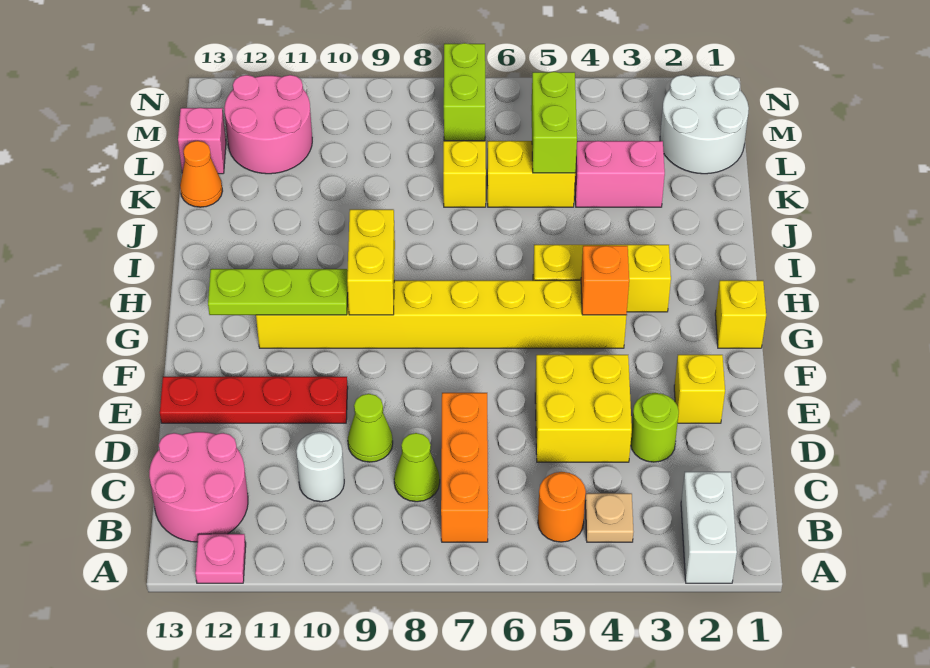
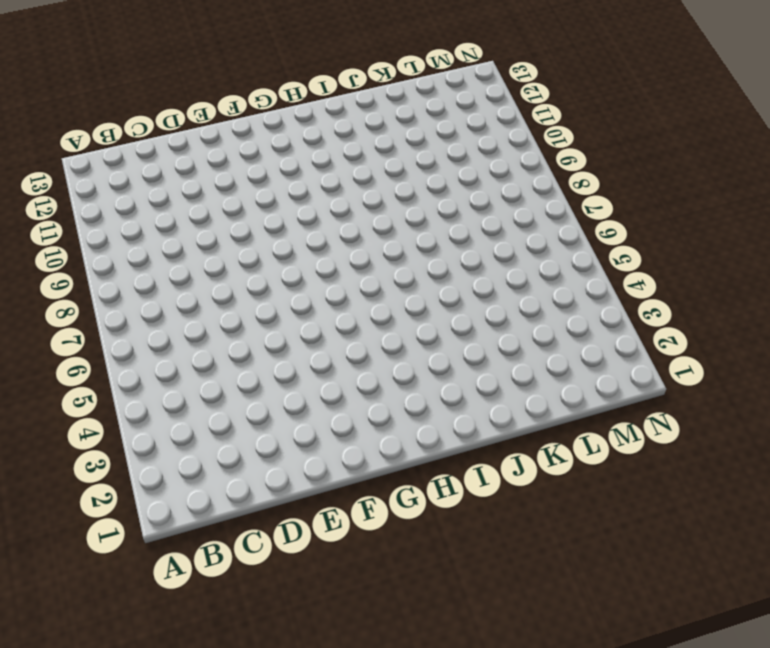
none -> white brick A2:B2 level 1
none -> pink plate A12 level 1
none -> tan plate B4 level 1

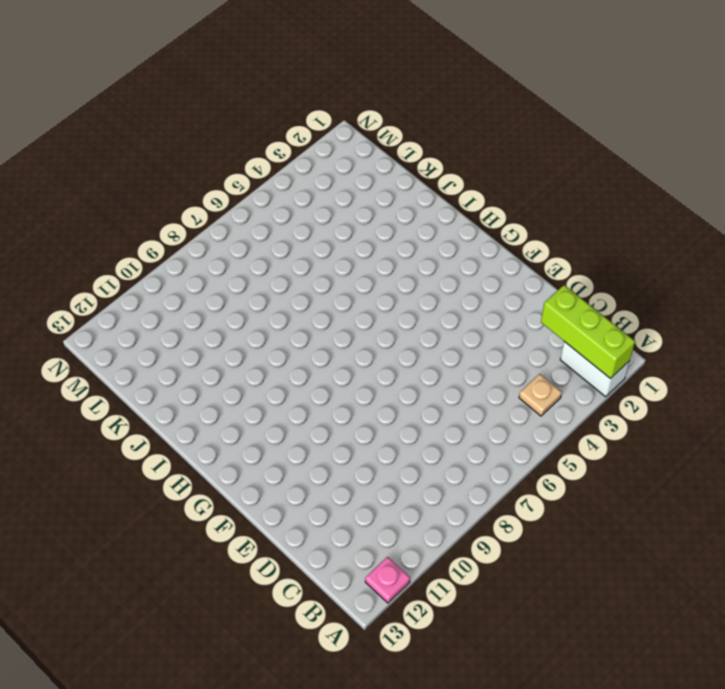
lime brick A2:C2 level 2 -> none
none -> orange round brick B5 level 1
none -> orange brick B7:D7 level 1
none -> pink round brick B12:C13 level 1

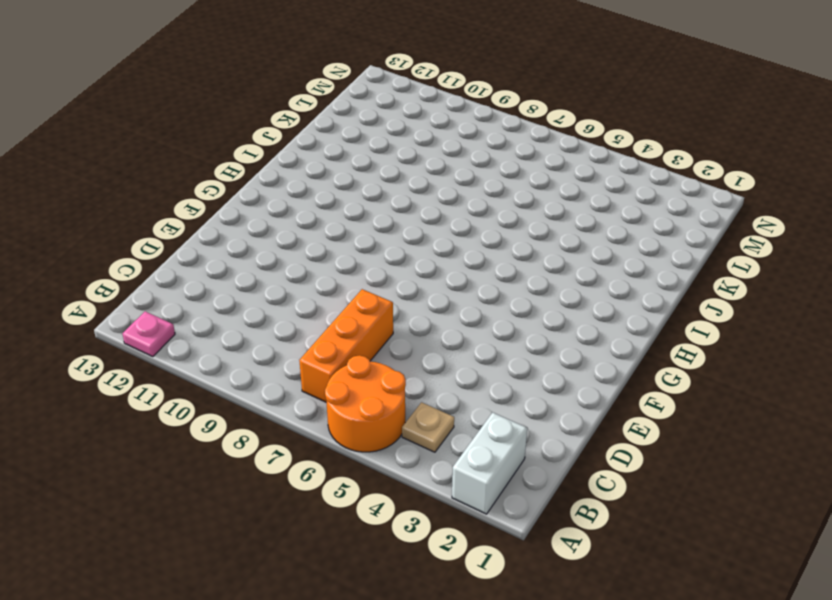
orange round brick A5:B6 level 1 -> orange round brick B5 level 1
none -> pink round brick B12:C13 level 1
none -> lime cone C8 level 1
none -> white round brick C10 level 1

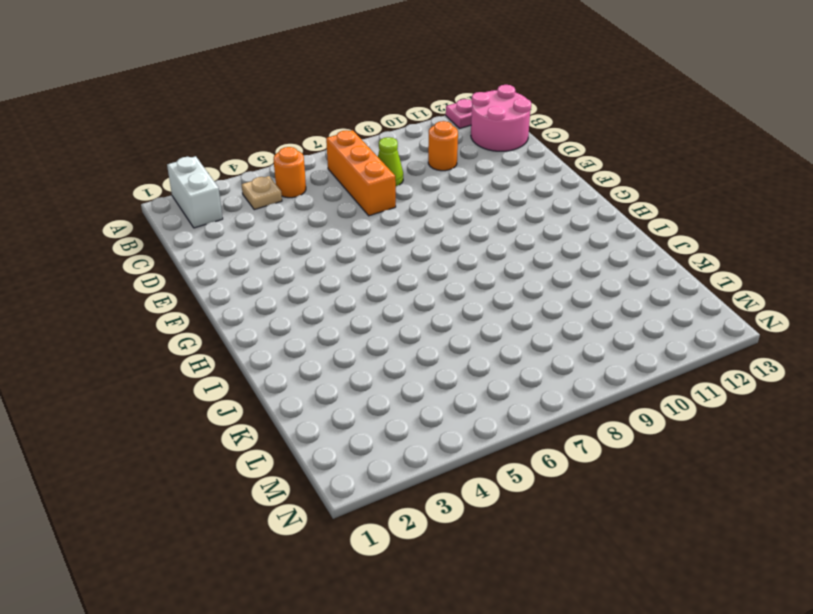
orange round brick C10 level 1 -> white round brick C10 level 1
none -> lime round brick D3 level 1
none -> yellow brick D4:E5 level 1
none -> lime cone D9 level 1

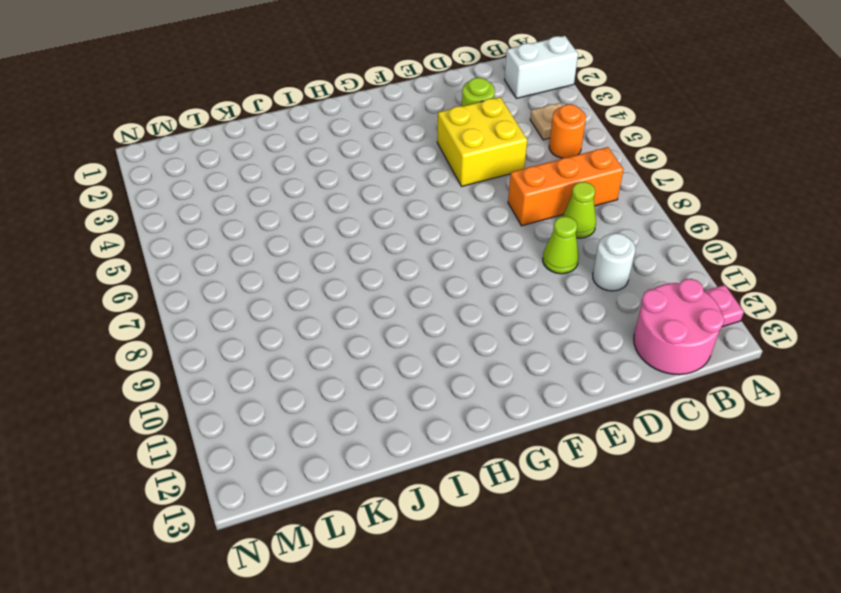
none -> yellow brick E2 level 1
none -> red plate E10:E13 level 1
none -> yellow brick G1 level 1

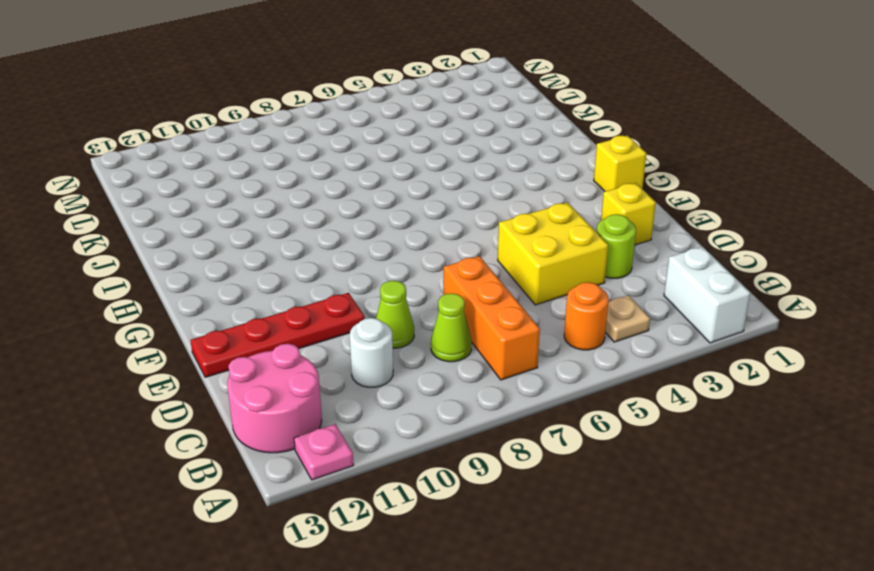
none -> yellow brick G4:G11 level 1
none -> yellow brick H3:H5 level 1
none -> pink brick K3:K4 level 1

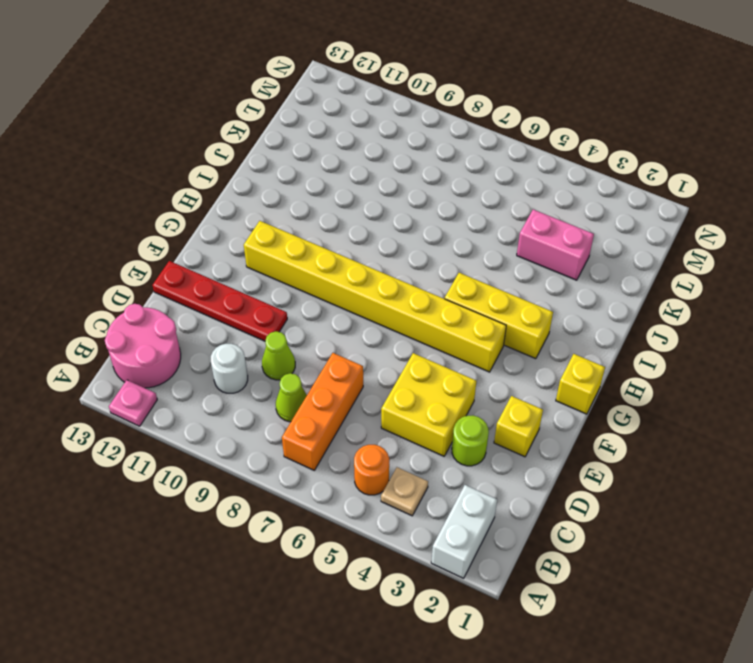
none -> yellow brick K5:K6 level 1
none -> yellow brick K7 level 1
none -> orange cone K13 level 1

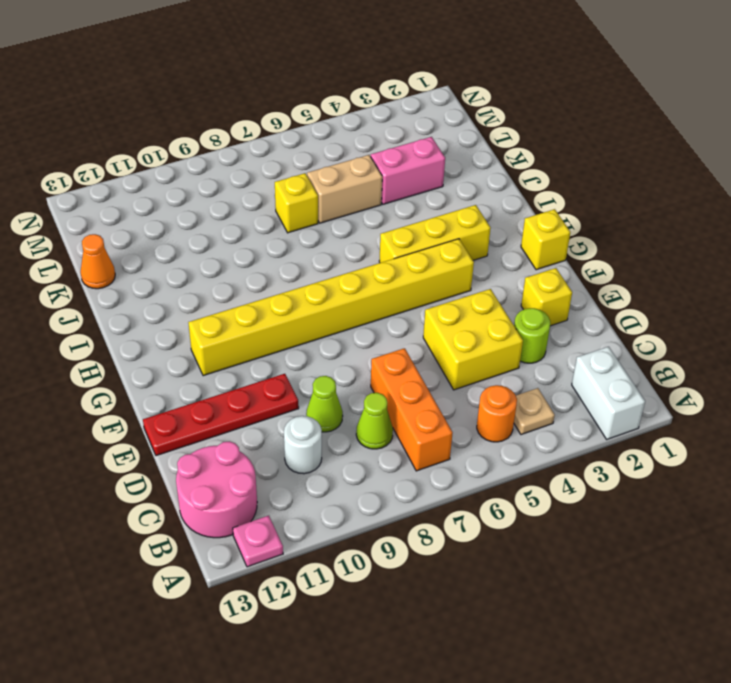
tan brick K5:K6 level 1 -> yellow brick K5:K6 level 1
none -> white round brick L1:M2 level 1
none -> pink round brick L11:M12 level 1
none -> pink brick L13 level 1

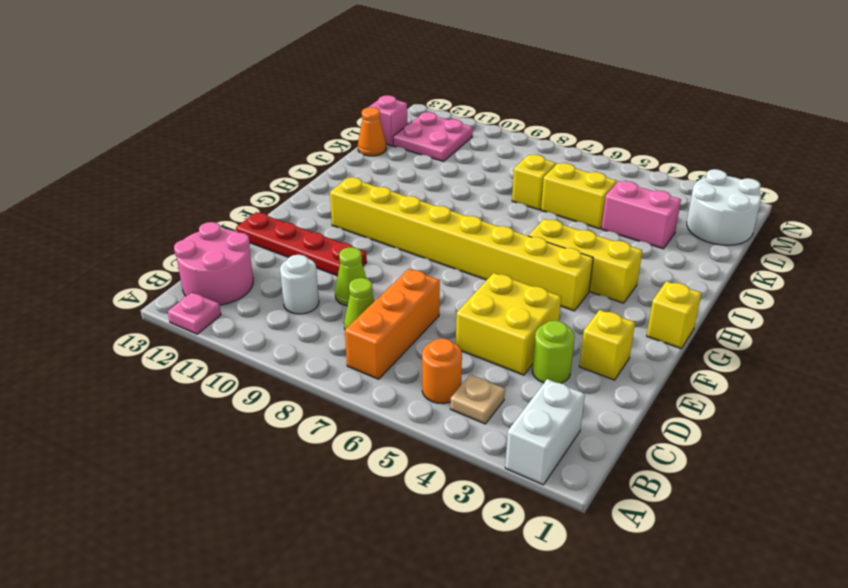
pink plate L11:M12 level 1 -> pink round brick L11:M12 level 1
none -> lime brick M7:N7 level 1
none -> orange brick G4 level 2
none -> yellow brick G9:H9 level 2

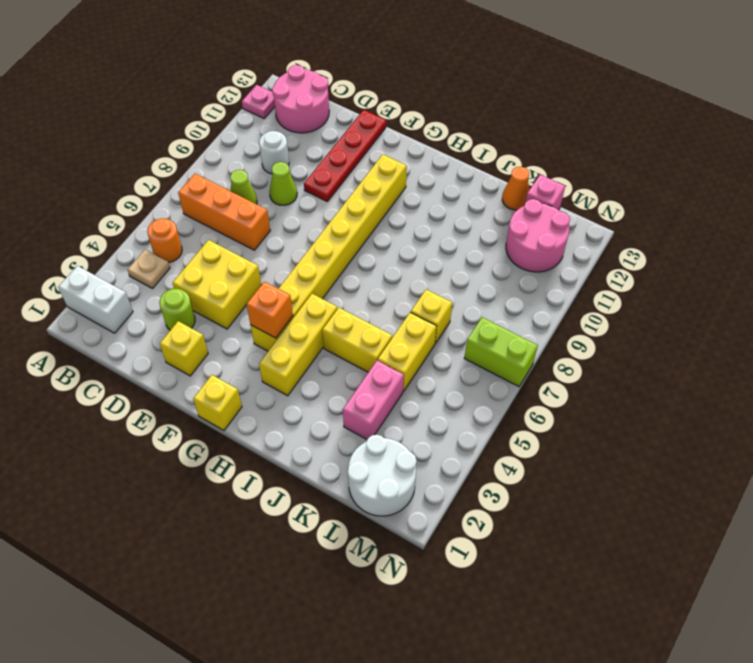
yellow brick I5:J5 level 1 -> yellow brick G9:H9 level 2
none -> lime plate G10:G12 level 2
none -> lime brick K5:L5 level 2

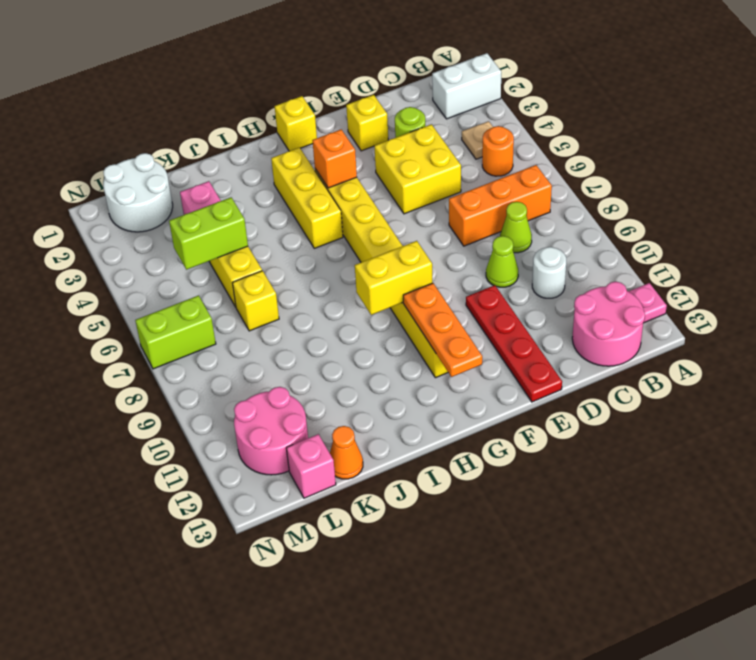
orange plate G10:G12 level 2 -> lime plate G10:G12 level 2

